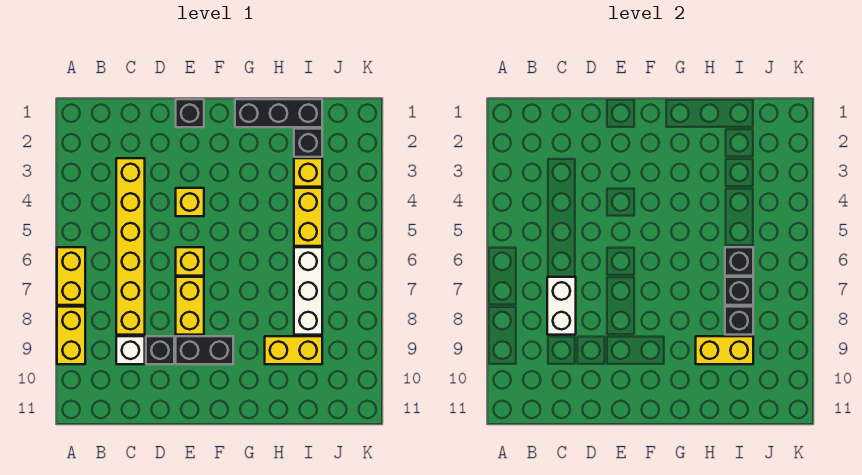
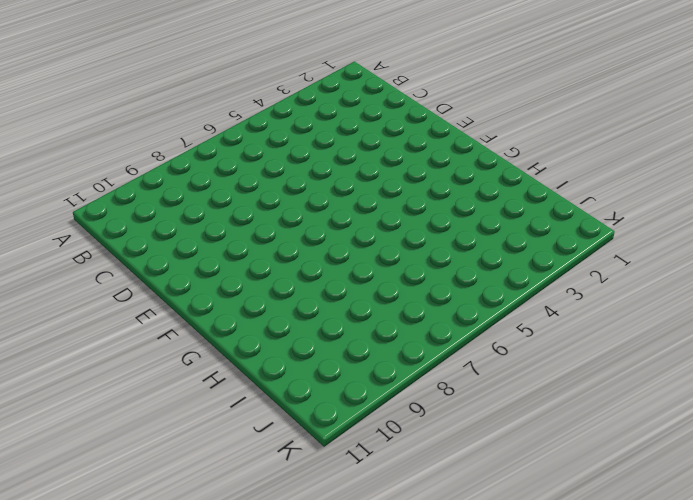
none -> yellow brick A6:A7 level 1
none -> yellow brick A8:A9 level 1
none -> yellow brick C3:C8 level 1

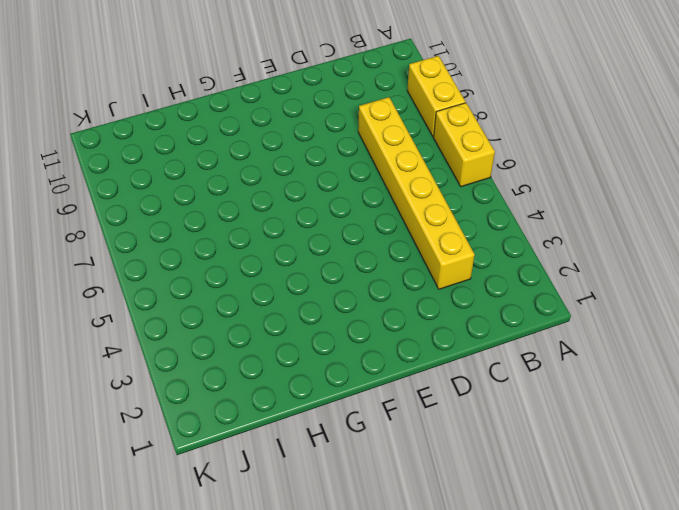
none -> white brick C9 level 1
none -> black brick D9 level 1
none -> black brick E1 level 1

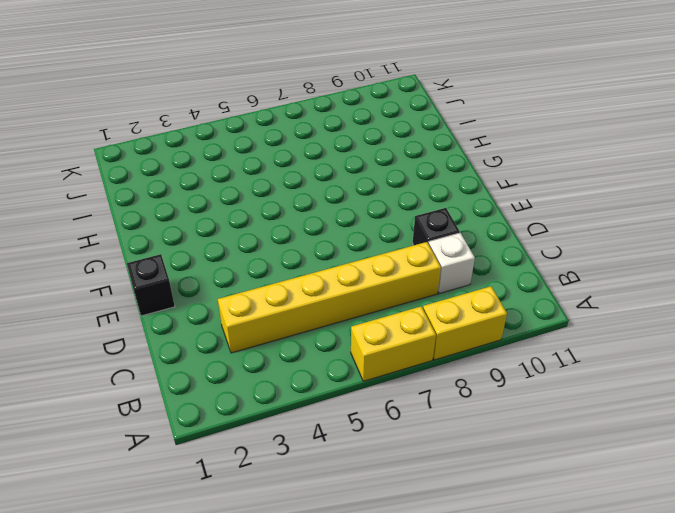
none -> yellow brick E4 level 1
none -> yellow brick E6 level 1
none -> yellow brick E7:E8 level 1

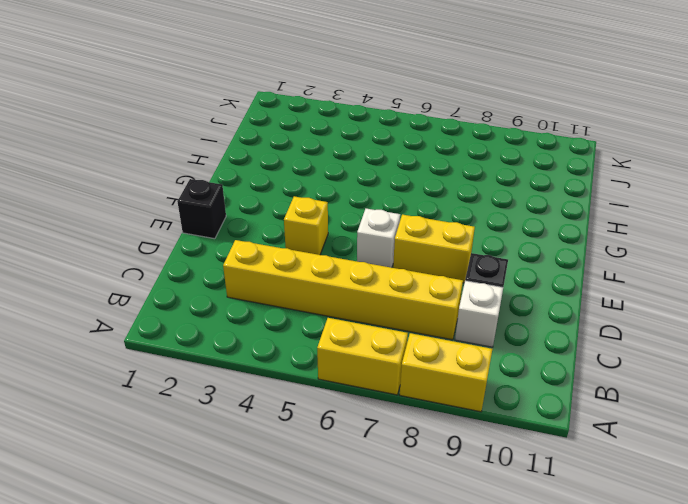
white brick E6 level 1 -> yellow brick E6 level 1
none -> black brick E9:F9 level 1
none -> black brick G1:I1 level 1
none -> yellow brick H9:I9 level 1

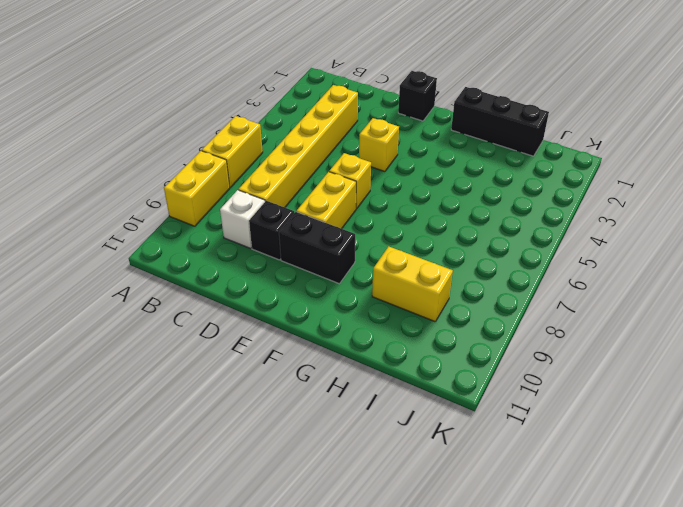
none -> black brick I2 level 1
none -> yellow brick I3 level 1
none -> yellow brick I4:I5 level 1

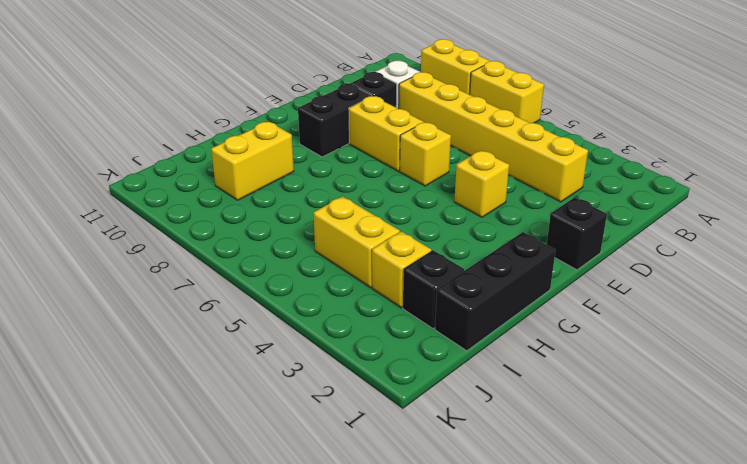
none -> white brick I6:I8 level 1
none -> white brick C7:C8 level 2
none -> yellow brick H9:I9 level 2

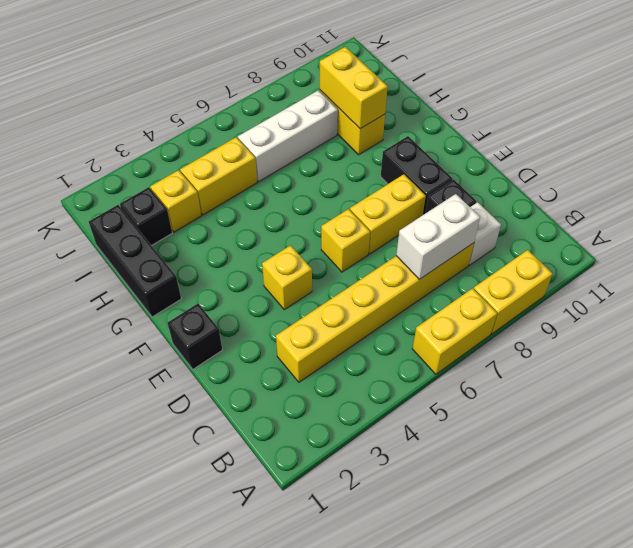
none -> black brick I6 level 2
none -> black brick I7 level 2
none -> black brick I8 level 2

